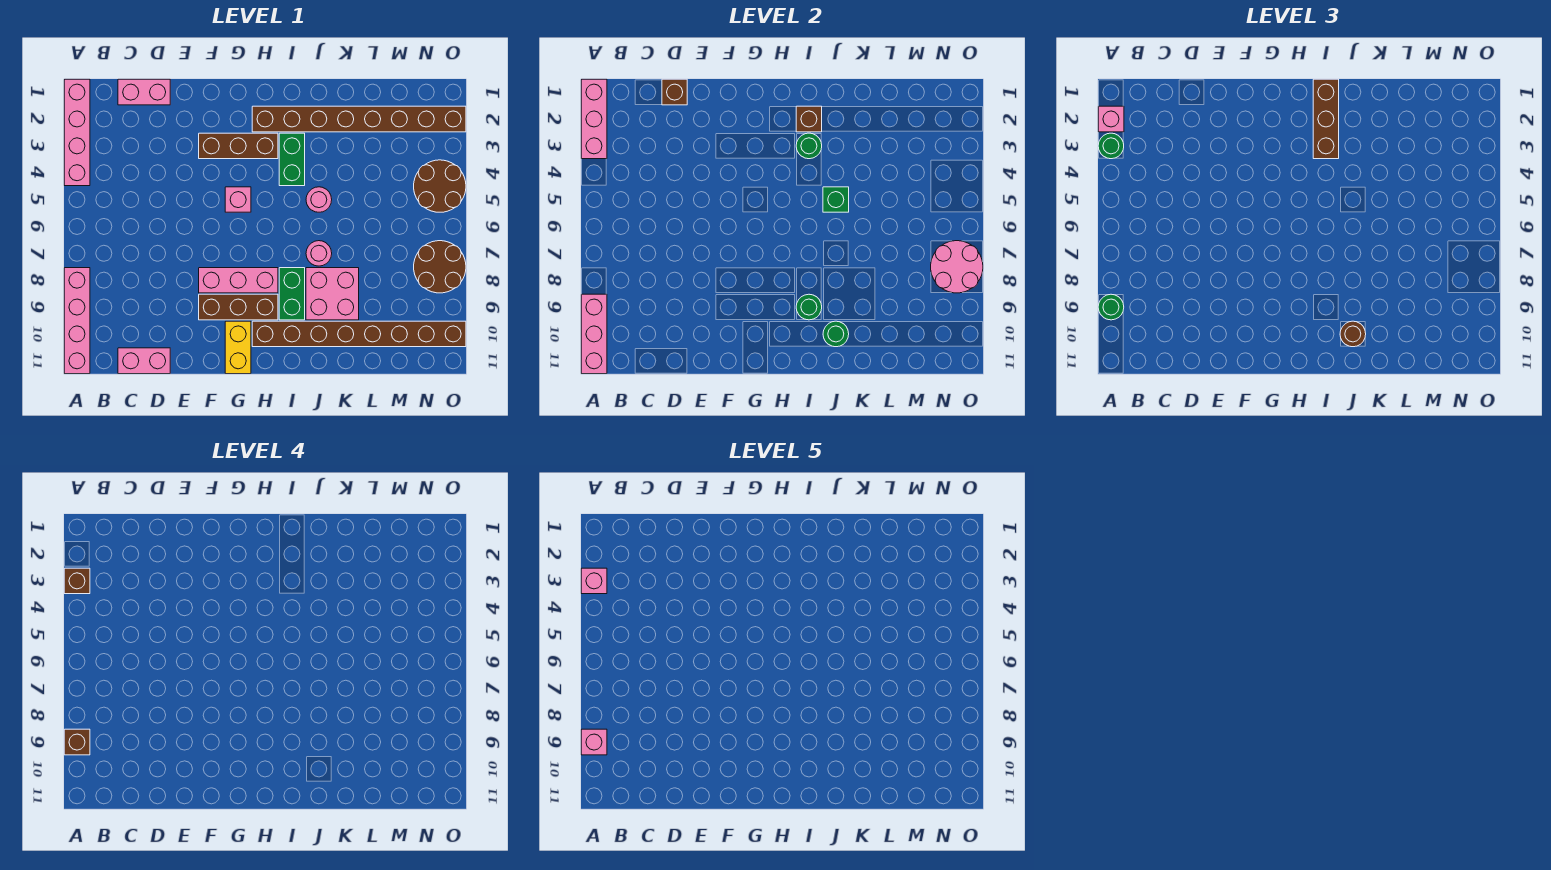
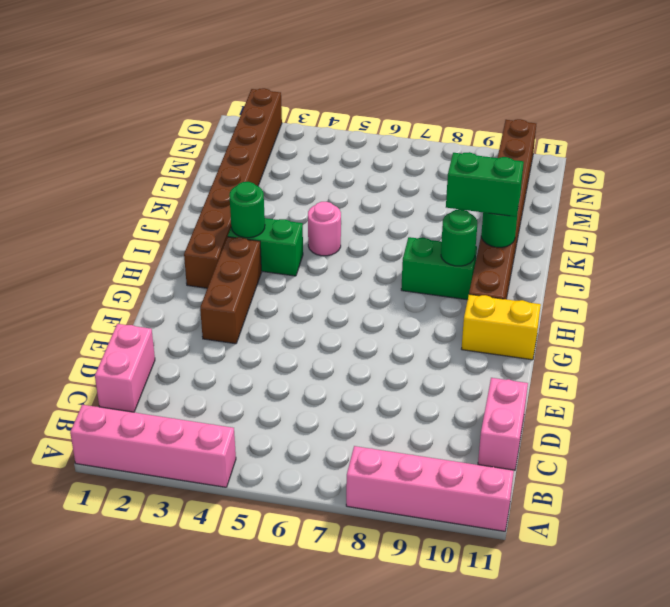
green brick J9:J10 level 3 -> brown round brick J10 level 3
none -> pink brick F8:H8 level 1
none -> brown brick F9:H9 level 1
none -> pink brick G5 level 1
none -> pink round brick J7 level 1

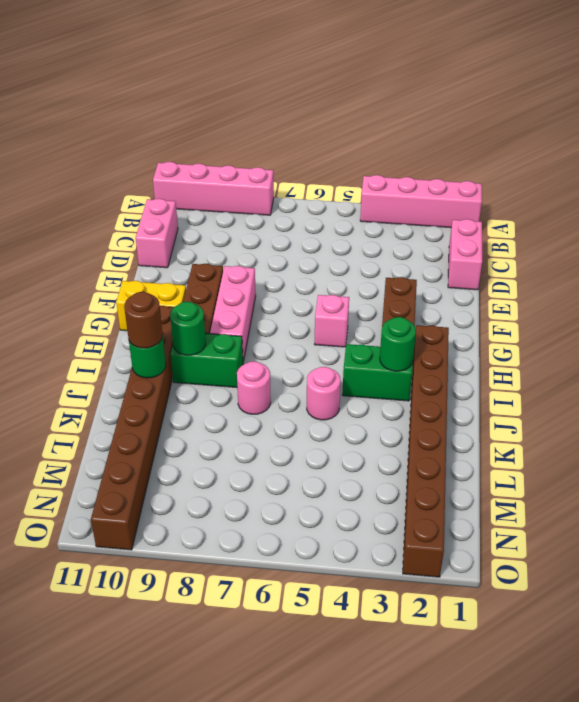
none -> pink brick J8:K9 level 1
none -> brown round brick N4:O5 level 1
none -> brown round brick N7:O8 level 1
none -> pink brick A1:A3 level 2

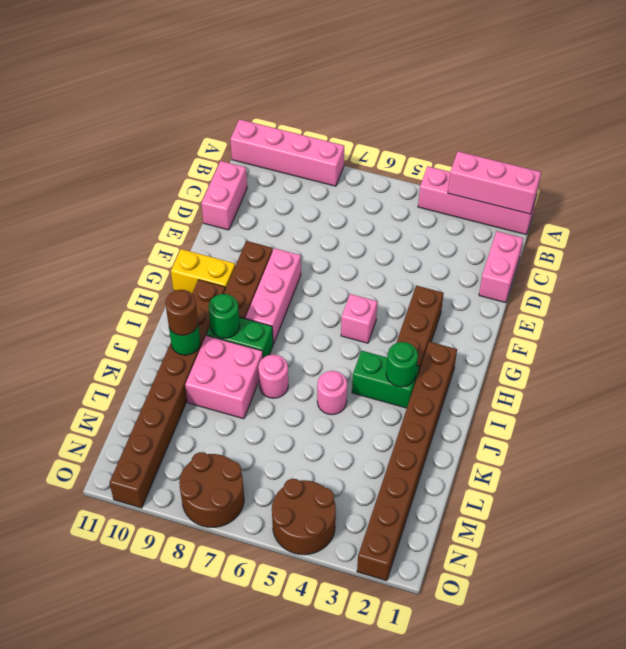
none -> pink brick A9:A11 level 2
none -> brown brick D1 level 2
none -> brown brick I2 level 2
none -> green brick J5 level 2

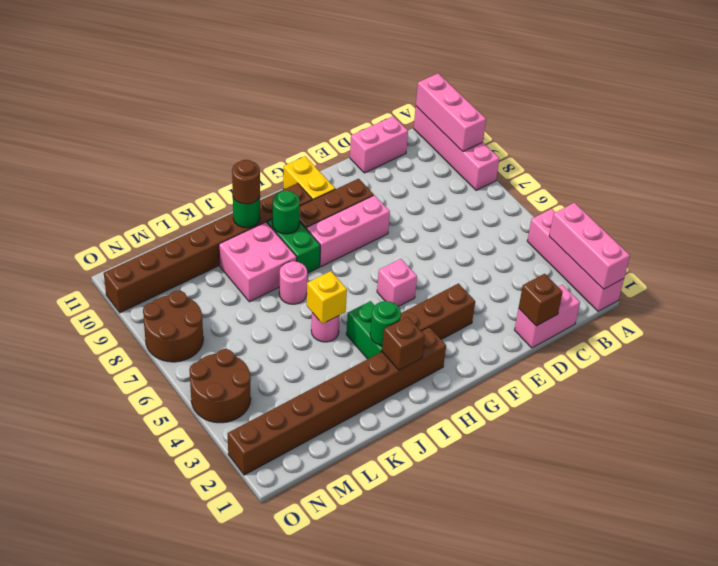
yellow brick J5 level 2 -> green brick J5 level 2
none -> pink round brick N7:O8 level 2
none -> pink brick A2 level 3
none -> green round brick A3 level 3
none -> green round brick A9 level 3

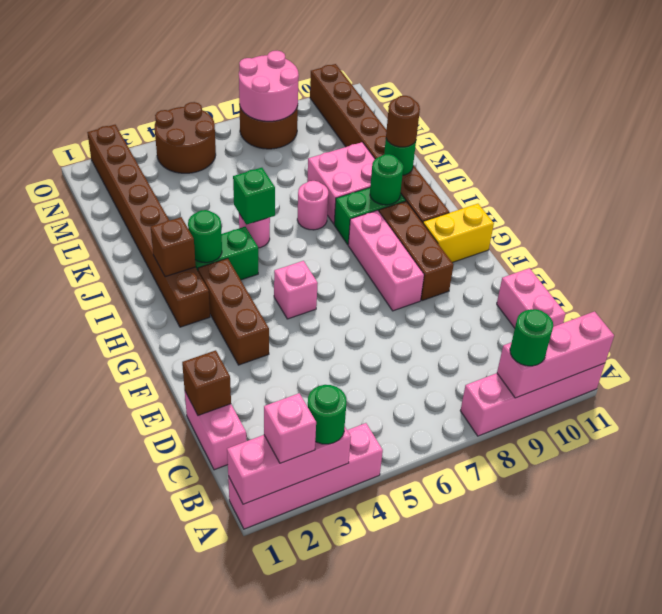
none -> brown brick I1:I3 level 3
none -> brown brick A3 level 4
none -> brown brick A9 level 4
none -> pink brick A3 level 5

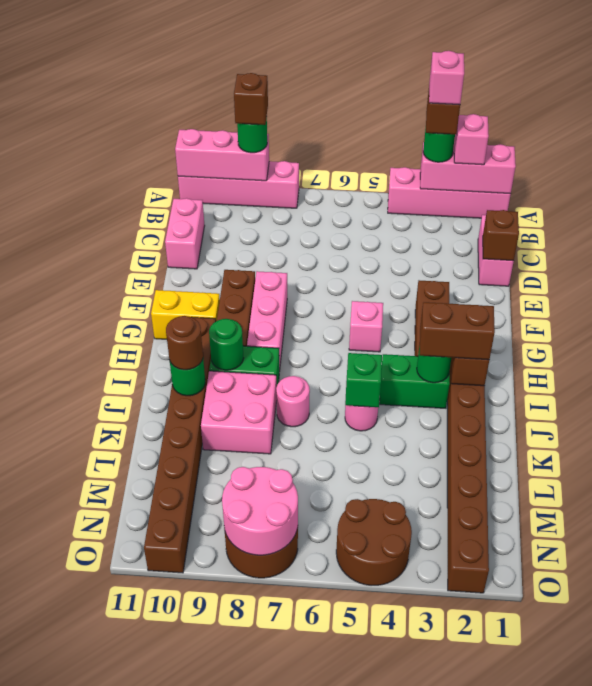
brown brick I2:I3 level 3 -> brown brick I1:I3 level 3
none -> pink brick A9 level 5

